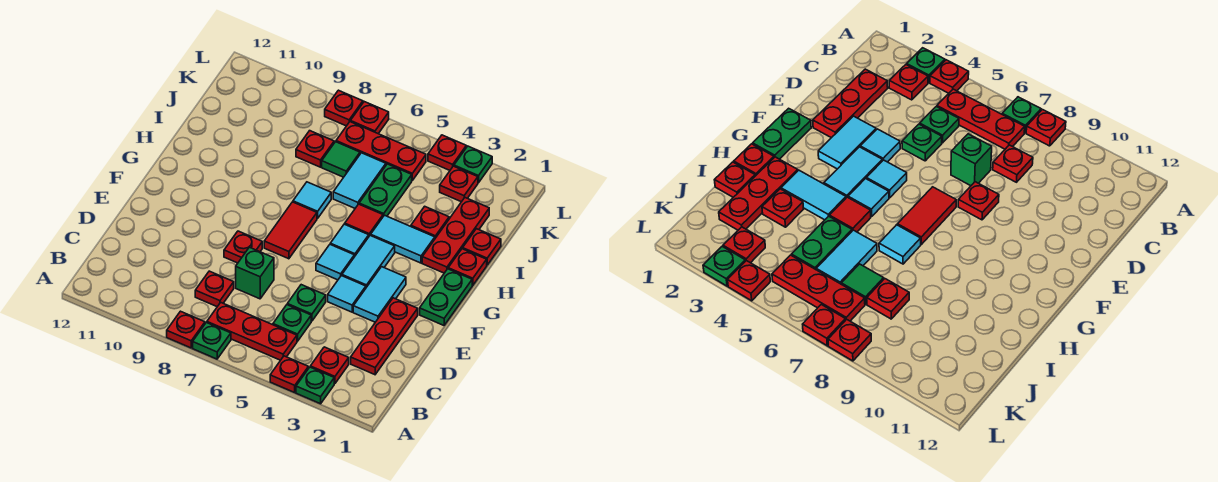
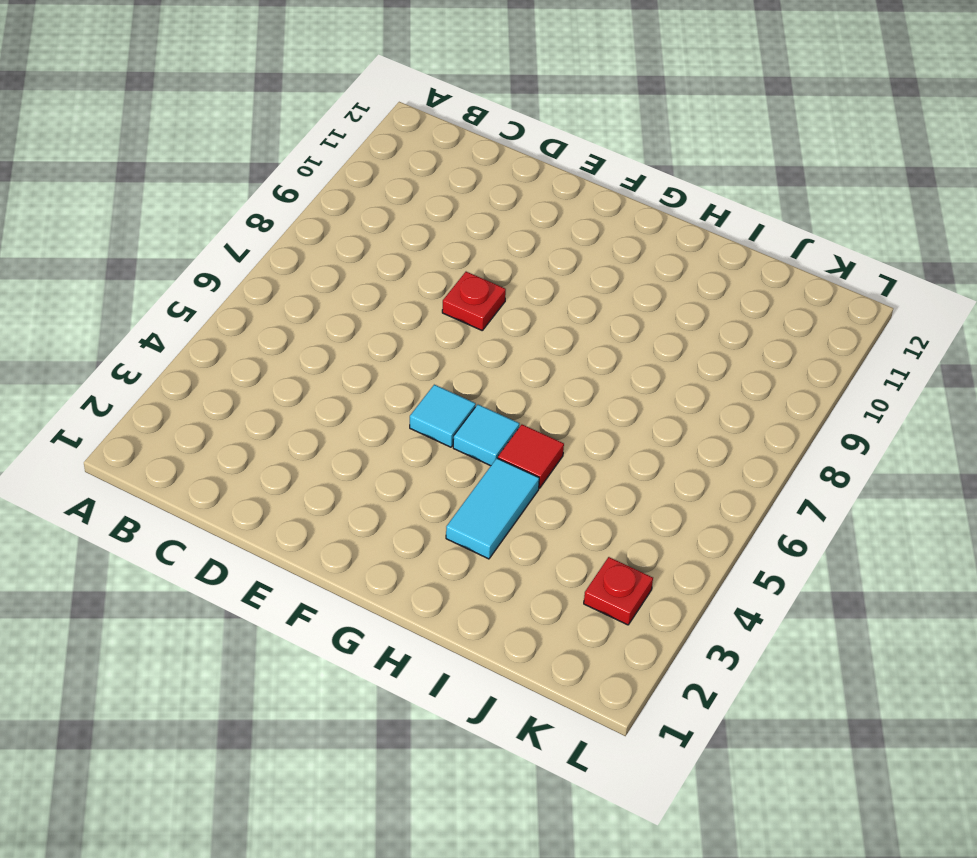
none -> green plate A3 level 1
none -> red plate A4 level 1
none -> green plate A7 level 1
none -> red plate A8 level 1

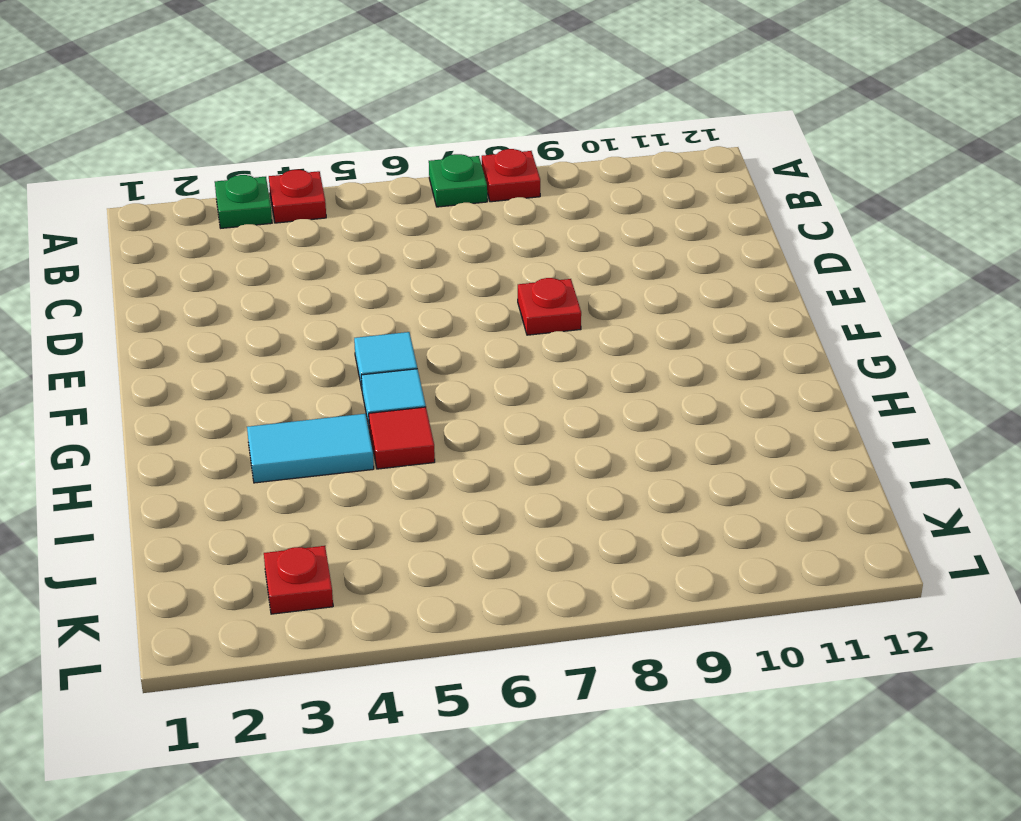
none -> red plate B3 level 1
none -> red plate B5:B7 level 1
none -> red plate C2:E2 level 1
none -> green plate C5 level 1

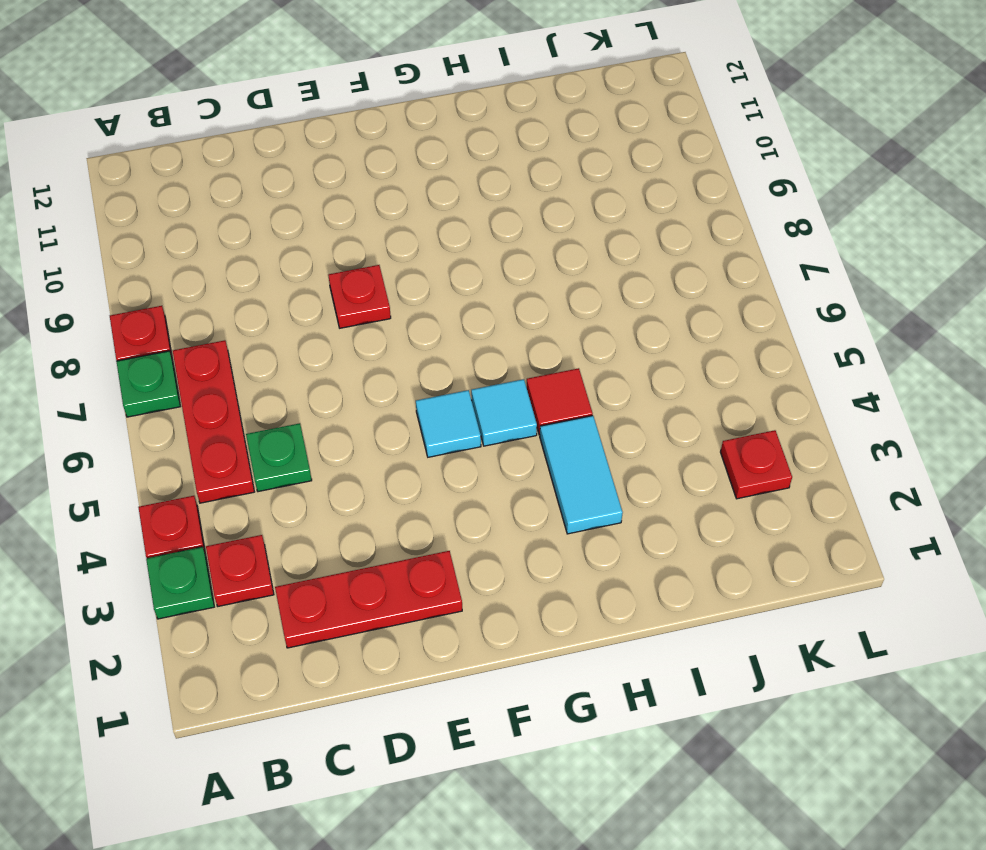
none -> red plate C8 level 1
none -> green plate D5 level 1
none -> green brick D7 level 1
none -> cyan tile E3:F3 level 1

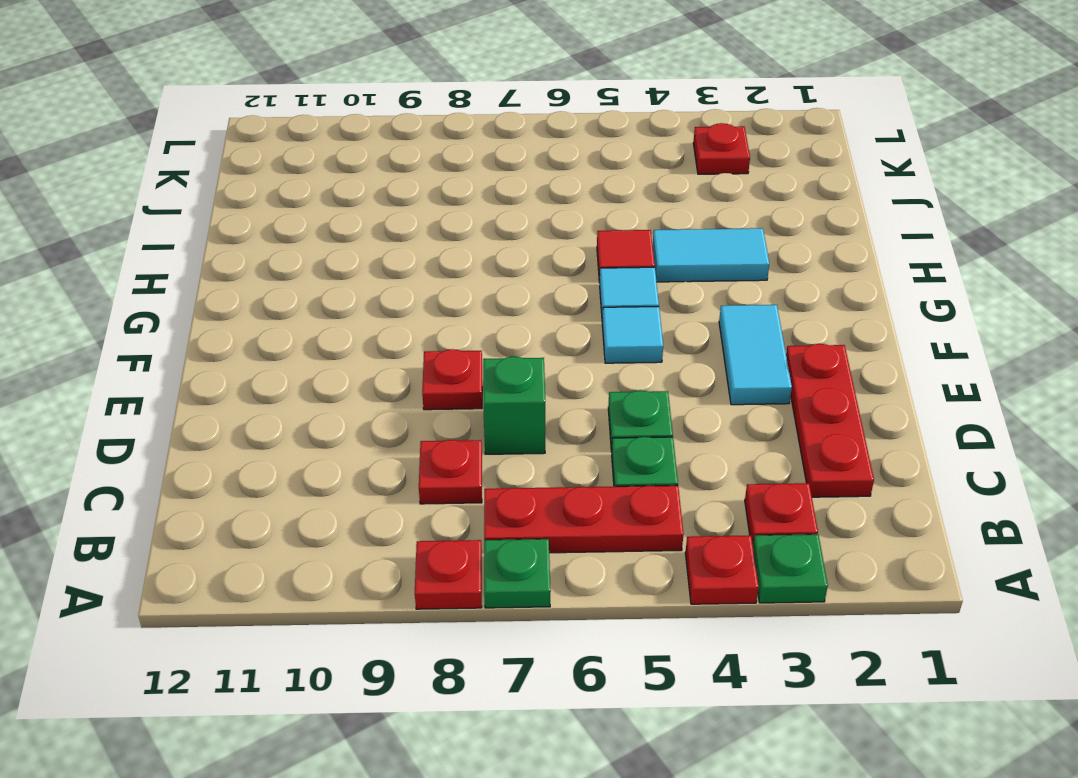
none -> cyan tile E4 level 1
none -> green plate F1:G1 level 1
none -> cyan tile F4:G4 level 1
none -> red tile F7:G7 level 1

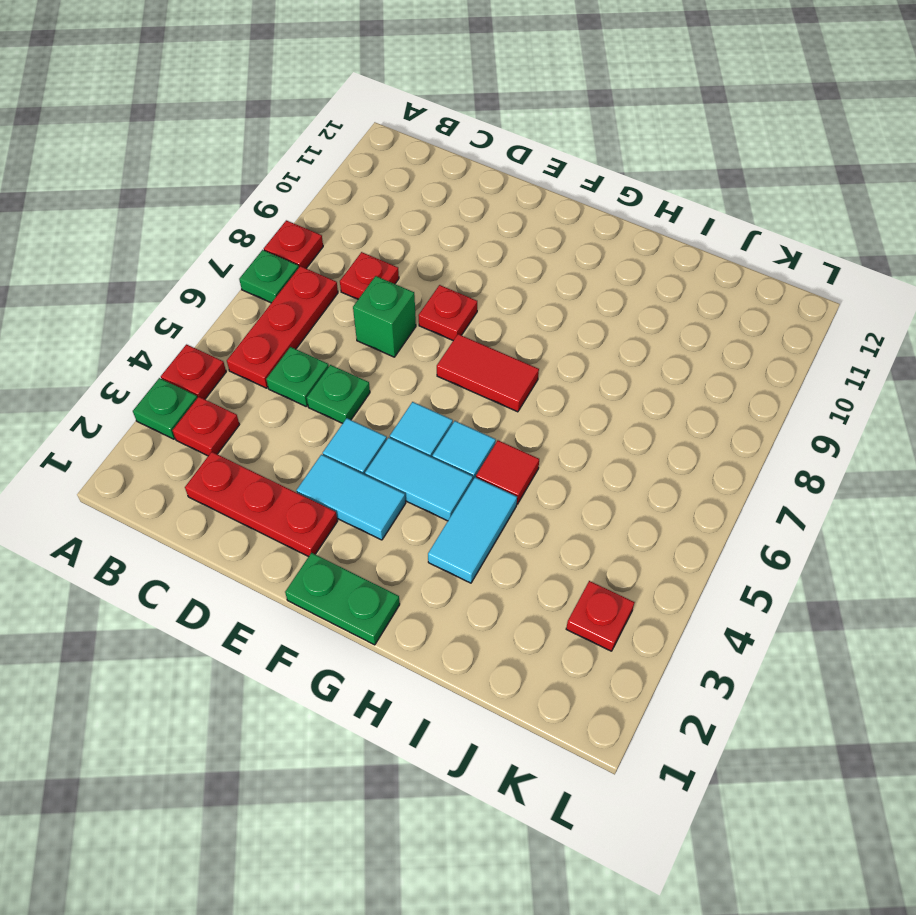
none -> red plate H1 level 1
none -> red plate H2:J2 level 1
none -> cyan tile H7 level 1
none -> red plate I1 level 1

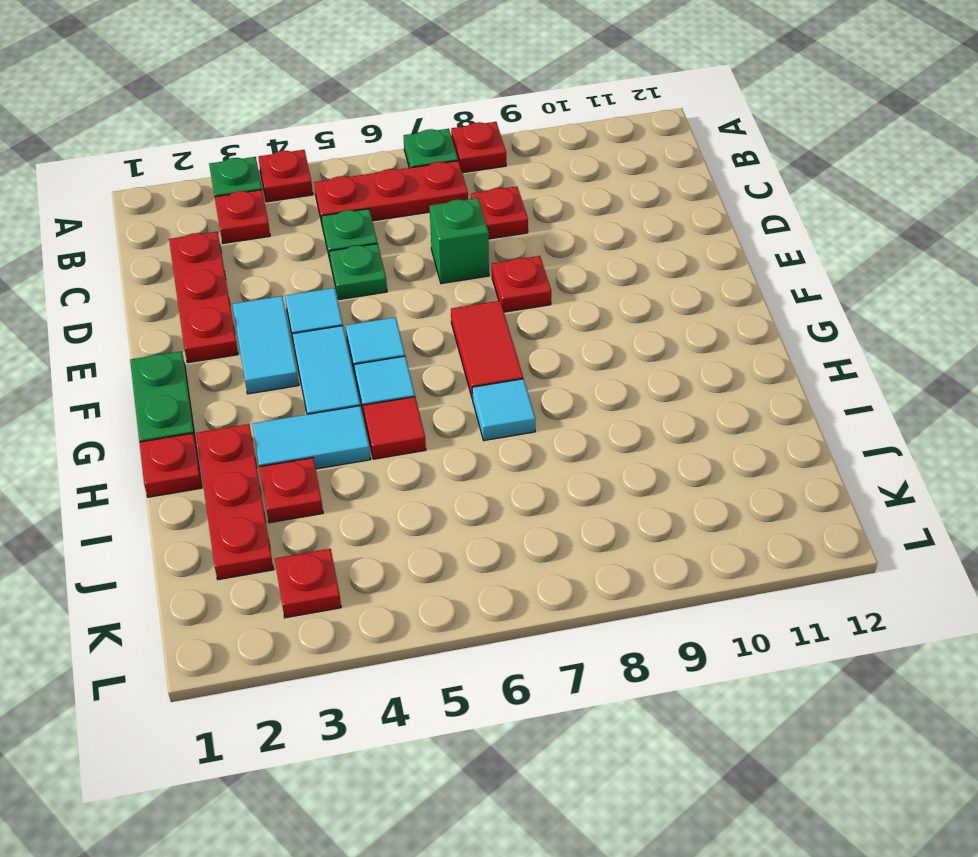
none -> red plate I1 level 1
none -> green plate I5:J5 level 1
none -> cyan tile I6:J6 level 1
none -> green tile J7 level 1

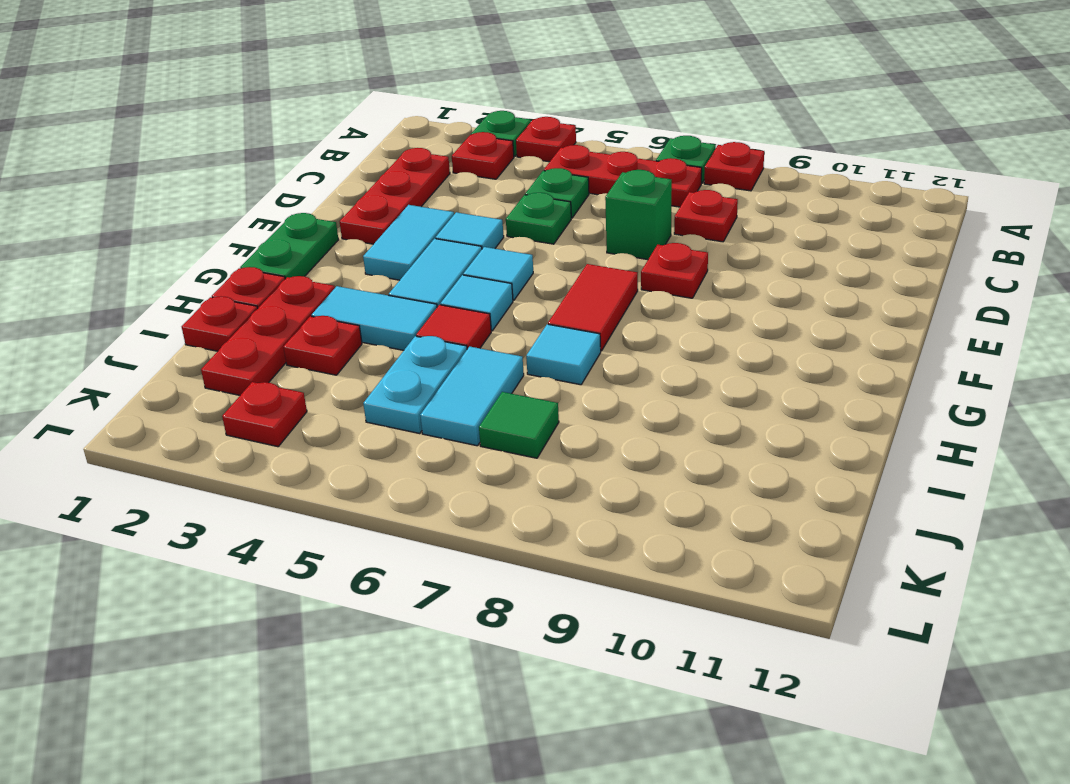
cyan plate I5:J5 level 1 -> green plate I5:J5 level 1
none -> red plate J8 level 1
none -> red plate K5:K7 level 1
none -> green plate L3 level 1
none -> red plate L4 level 1

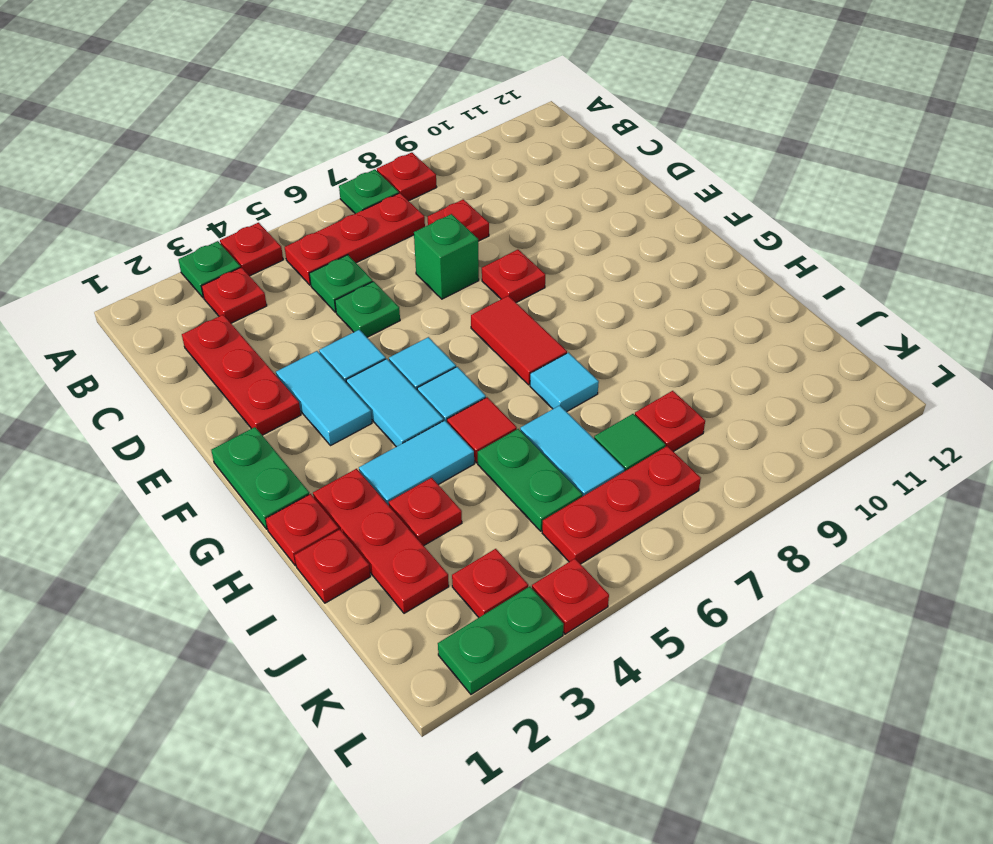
green plate L2:L3 level 1 -> green plate L3 level 1
none -> red plate L7 level 1
none -> red plate L8 level 1

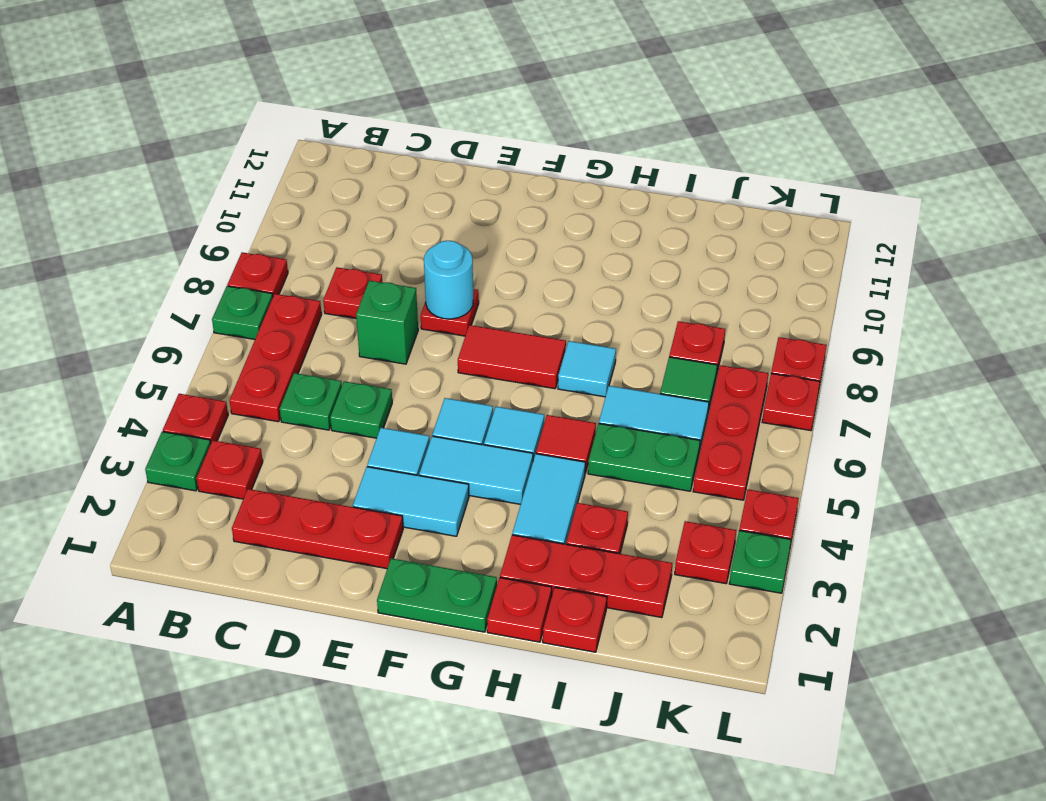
cyan round brick E8 level 2 -> none

